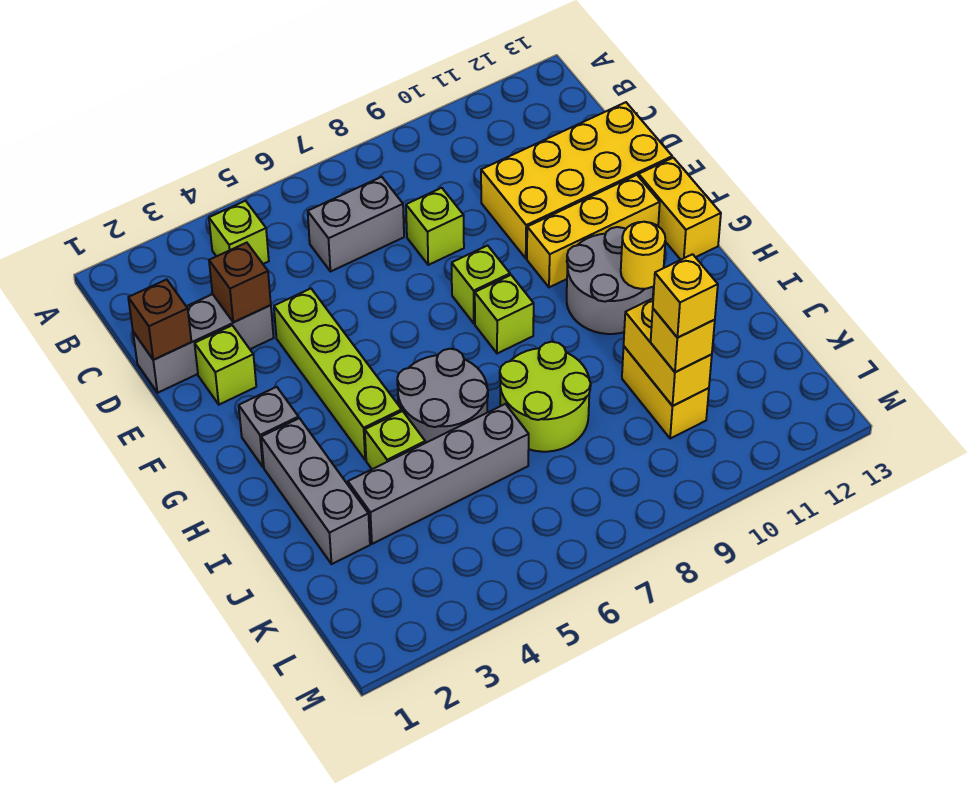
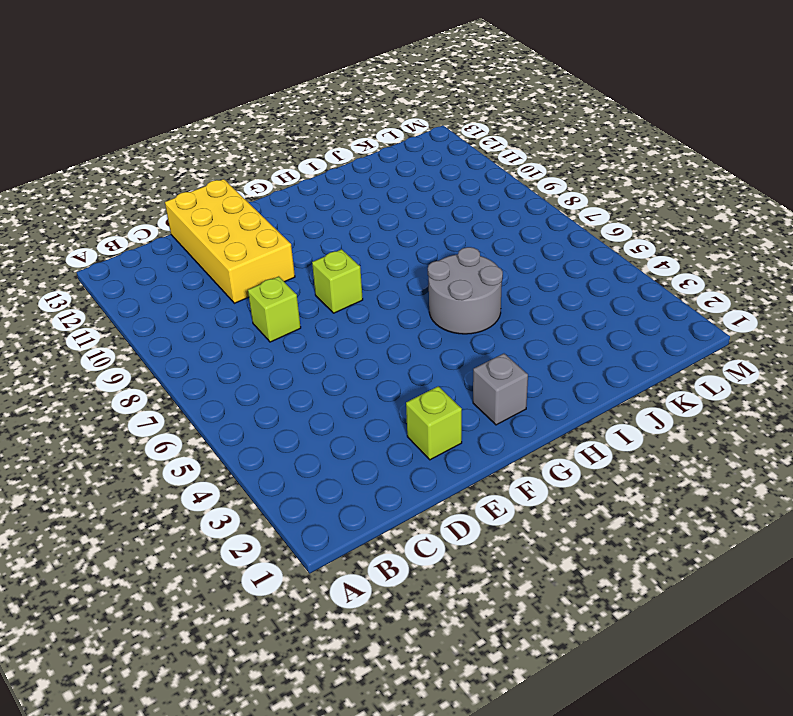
none -> lime brick B4 level 1
none -> grey brick C6:C7 level 1
none -> grey brick D1:D3 level 1

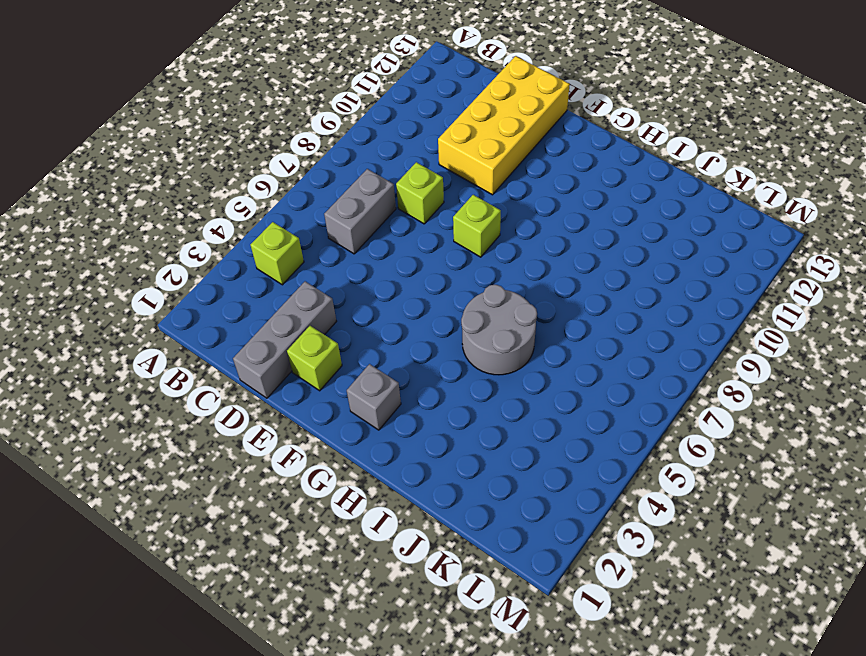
none -> lime brick E4:H4 level 1
none -> yellow brick F10:F12 level 1
none -> yellow brick F13:G13 level 1

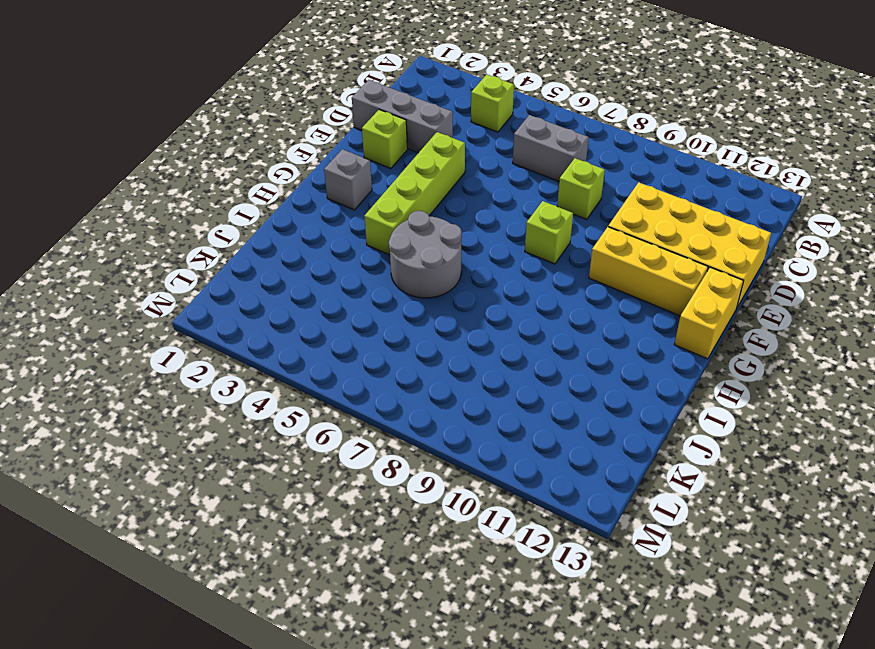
none -> lime brick G8 level 1
none -> grey round brick G10:H11 level 1
none -> grey brick H2:J2 level 1

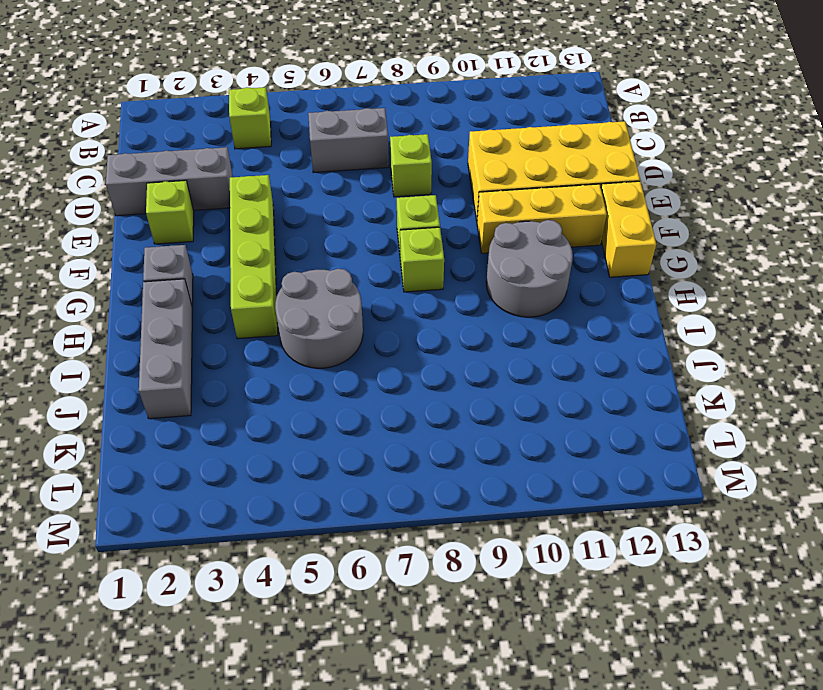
none -> lime brick I4 level 1
none -> lime round brick I7:J8 level 1
none -> grey brick J3:J6 level 1

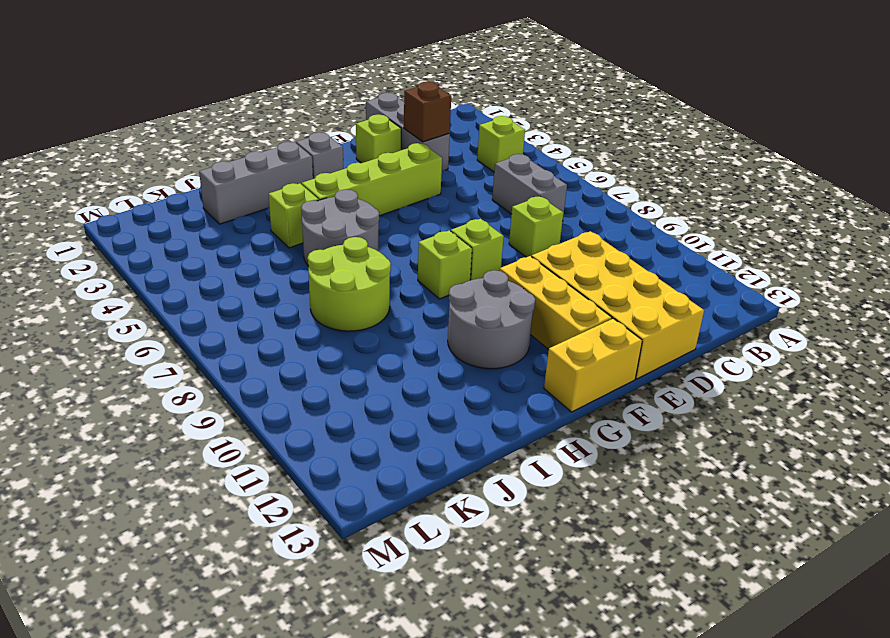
none -> grey brick J3:J6 level 1
none -> yellow brick J10:K10 level 1
none -> brown brick D1 level 2

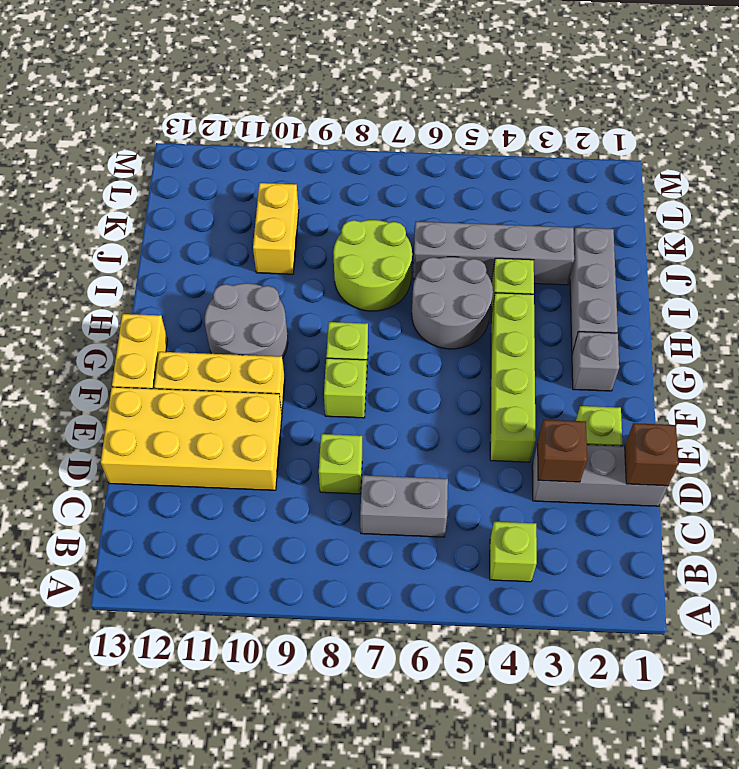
none -> yellow round brick H11 level 2
none -> yellow brick J10:K10 level 2
none -> yellow brick K10 level 3

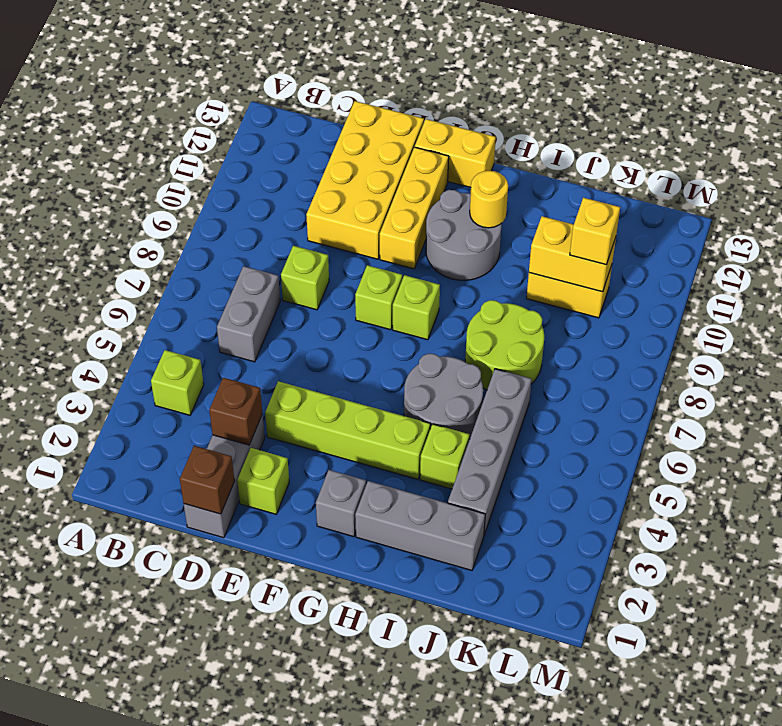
none -> yellow brick K10 level 4

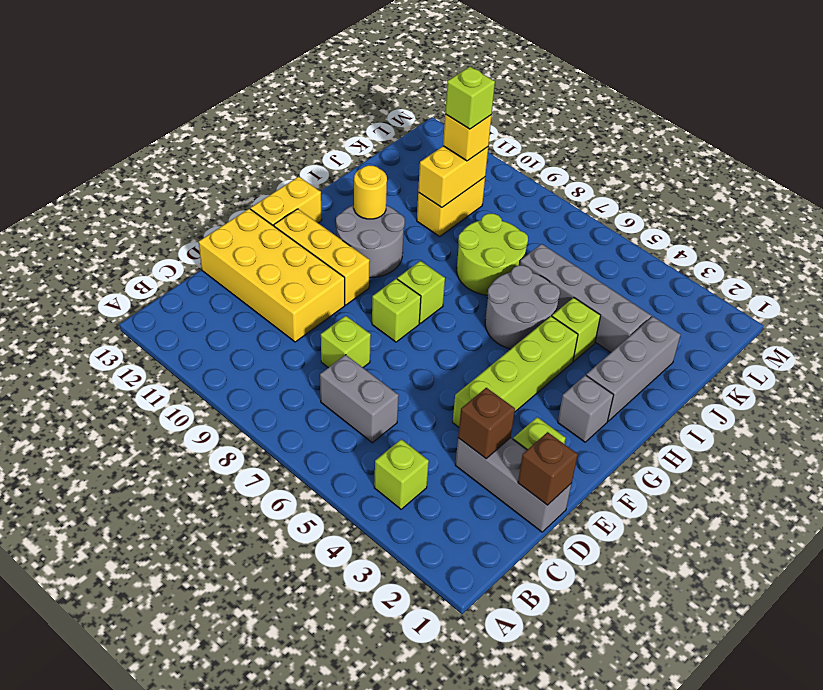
lime brick K10 level 4 -> yellow brick K10 level 4

